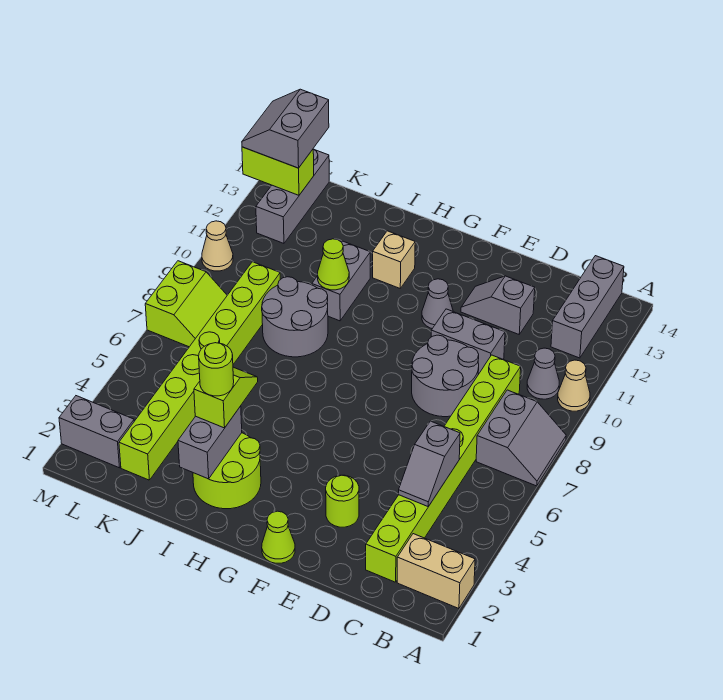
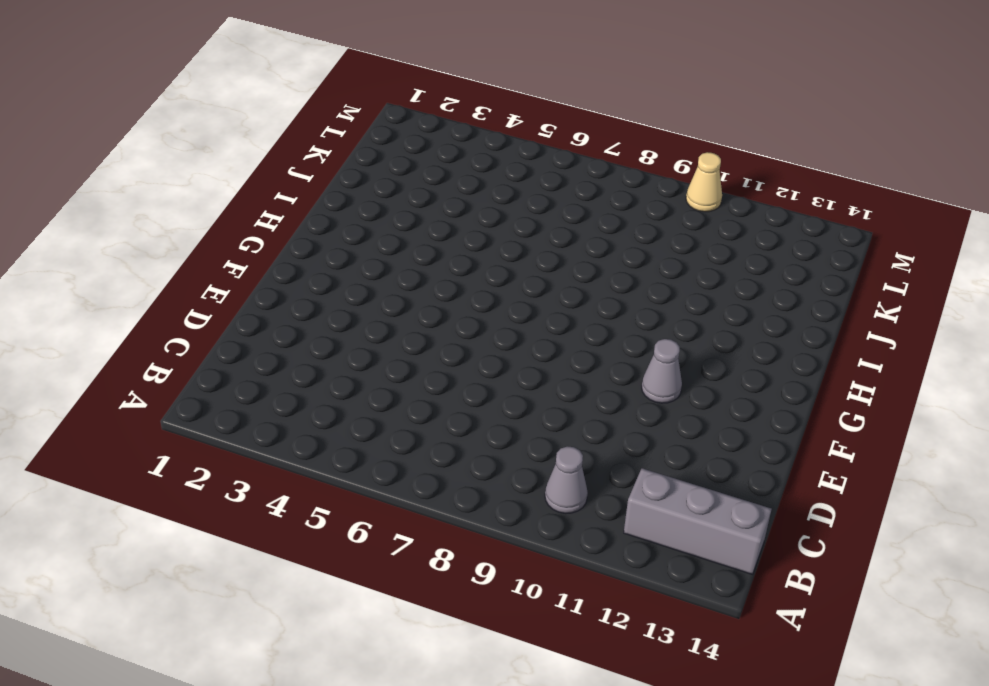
none -> tan brick A2:B2 level 1
none -> grey slope A7:B8 level 1 top B
none -> tan cone A10 level 1

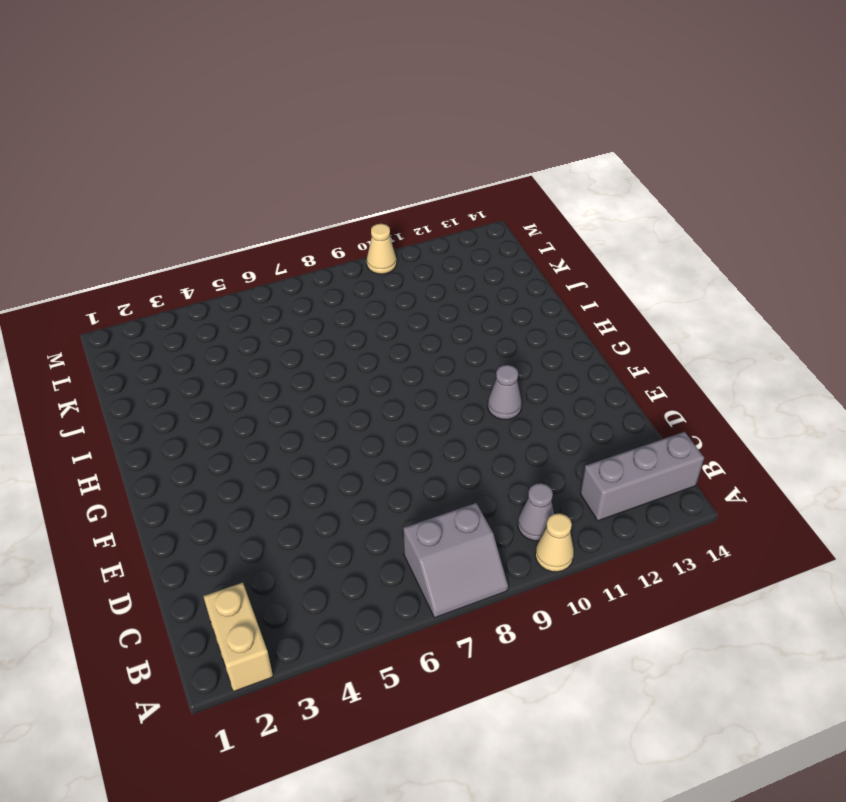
none -> lime brick C2:C9 level 1
none -> grey round brick D8:E9 level 1
none -> grey brick D10:E10 level 1

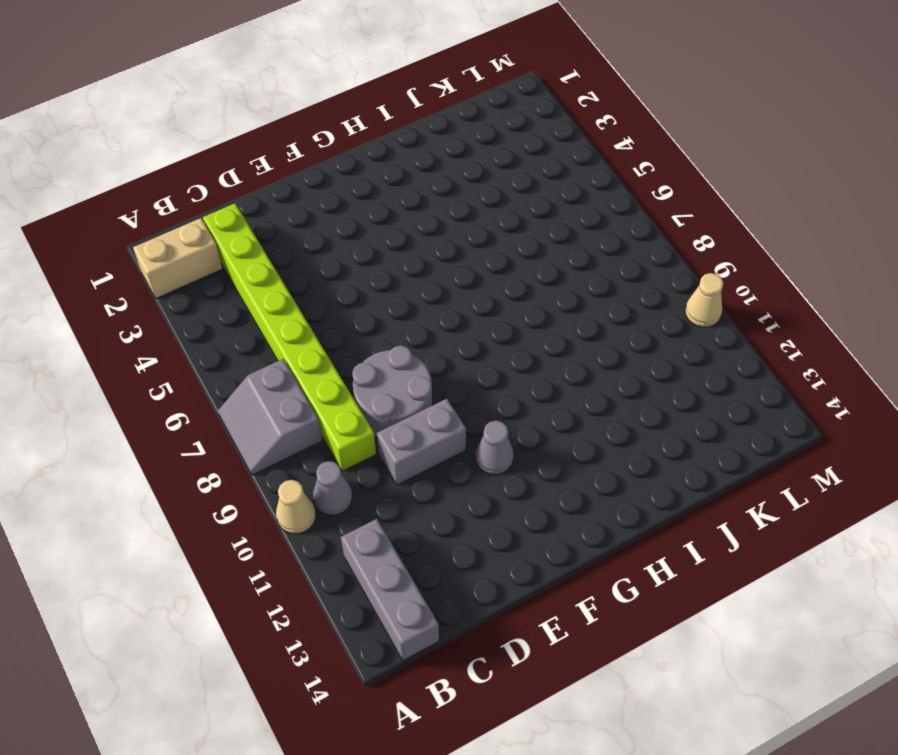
none -> grey slope D12:E12 level 1 top D
none -> lime round brick E3 level 1
none -> lime cone F1 level 1

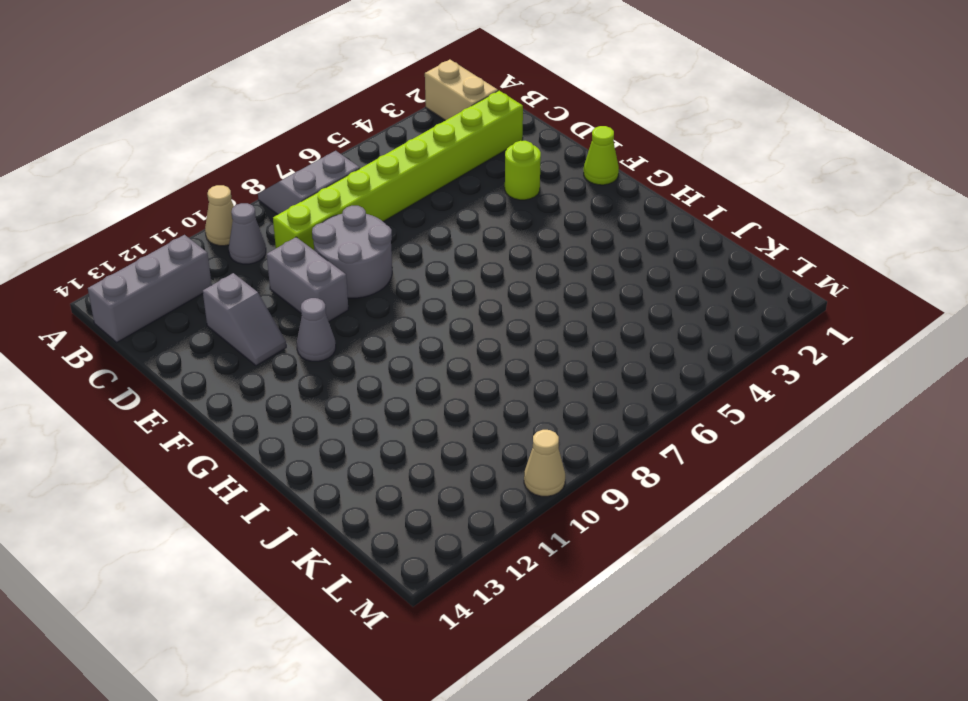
none -> lime round brick H2:I3 level 1
none -> tan brick H12 level 1
none -> grey round brick I8:J9 level 1

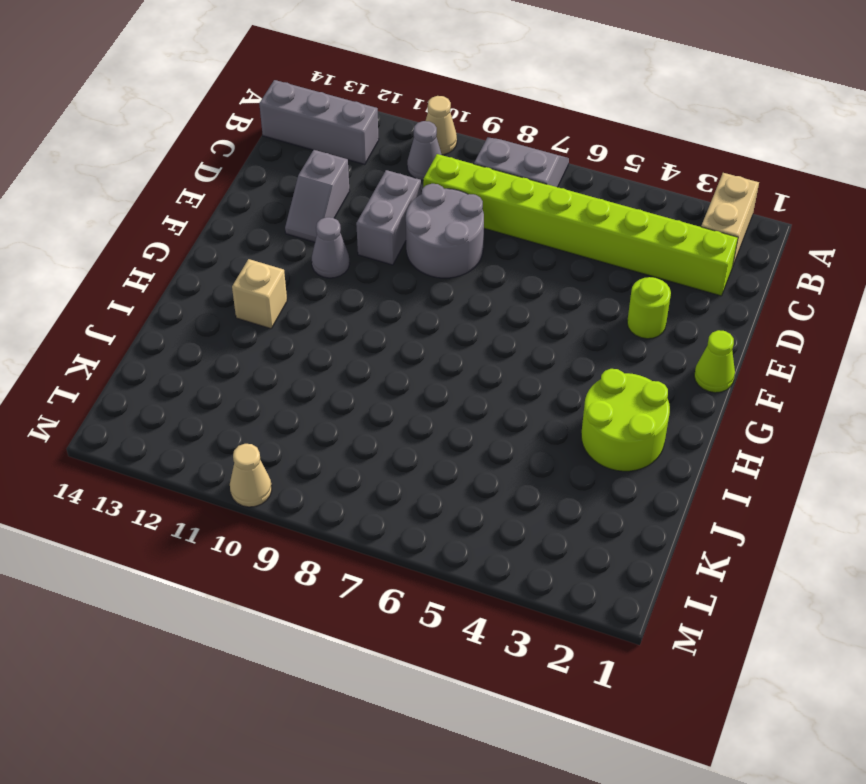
none -> grey round brick I8:J9 level 1
none -> grey brick I10:I11 level 1
none -> lime brick K2:K9 level 1

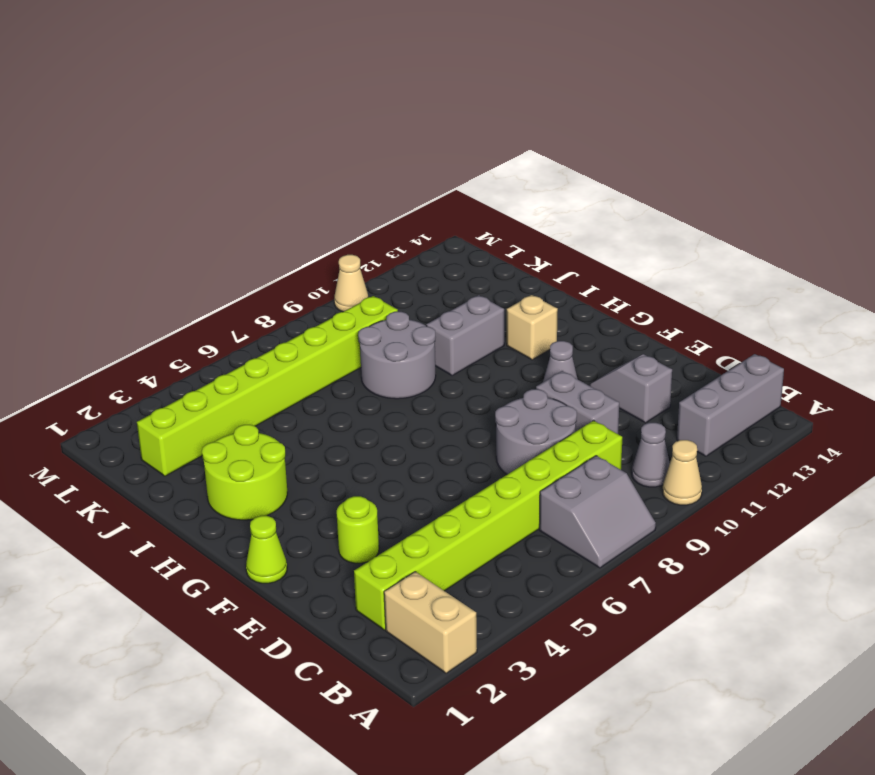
none -> grey brick L2:M2 level 1
none -> lime slope L7:M8 level 1 top M
none -> grey brick L12:L14 level 1

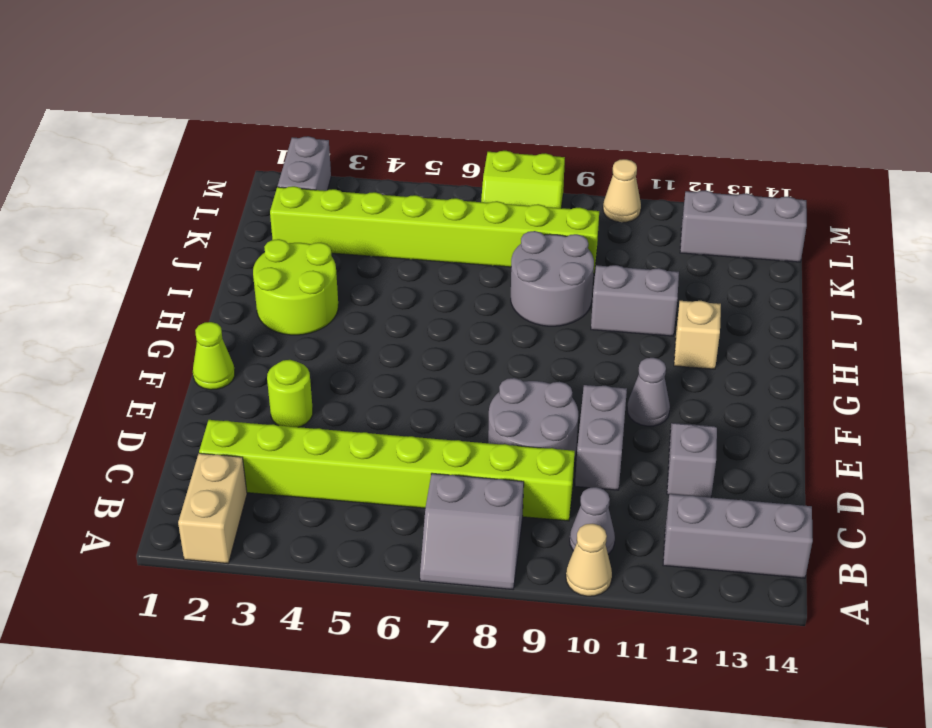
none -> grey slope C4:C5 level 2 top 5
none -> grey brick I2:I3 level 2
none -> lime cone I10 level 2

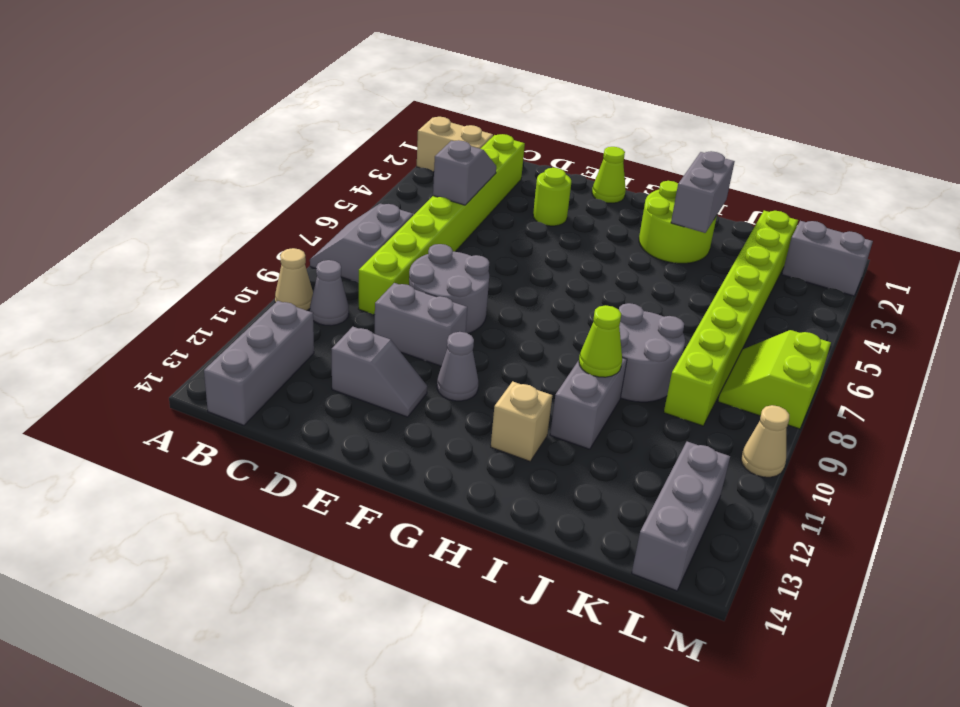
none -> lime brick L13:M13 level 2
none -> lime slope I3:I4 level 3 top 3
none -> grey slope L13:M14 level 3 top L

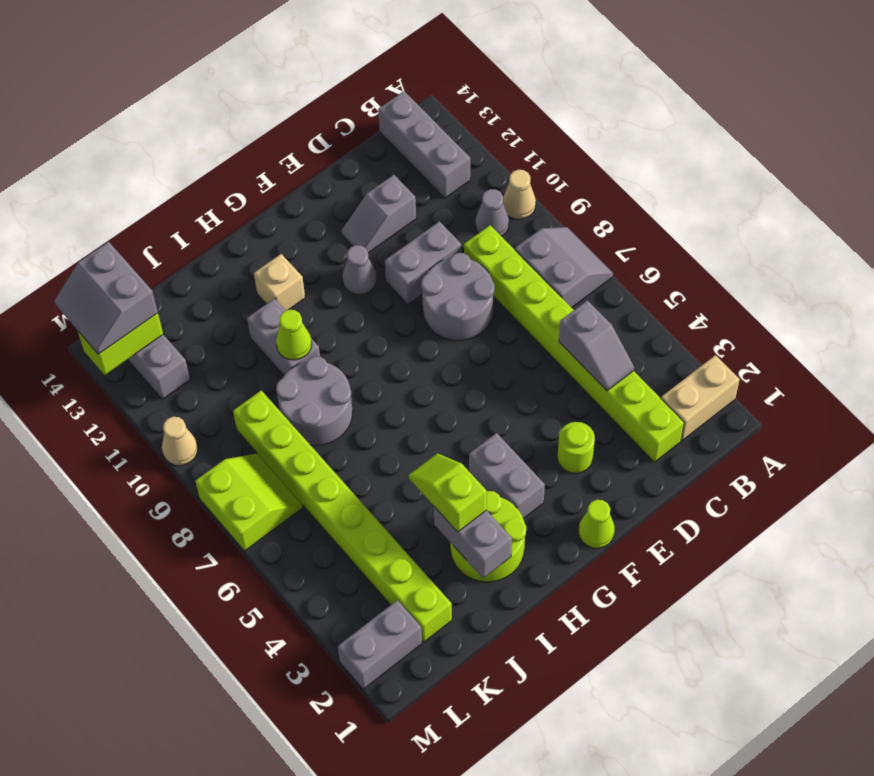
grey brick G3:G4 level 1 -> none
none -> lime round brick I3 level 4

